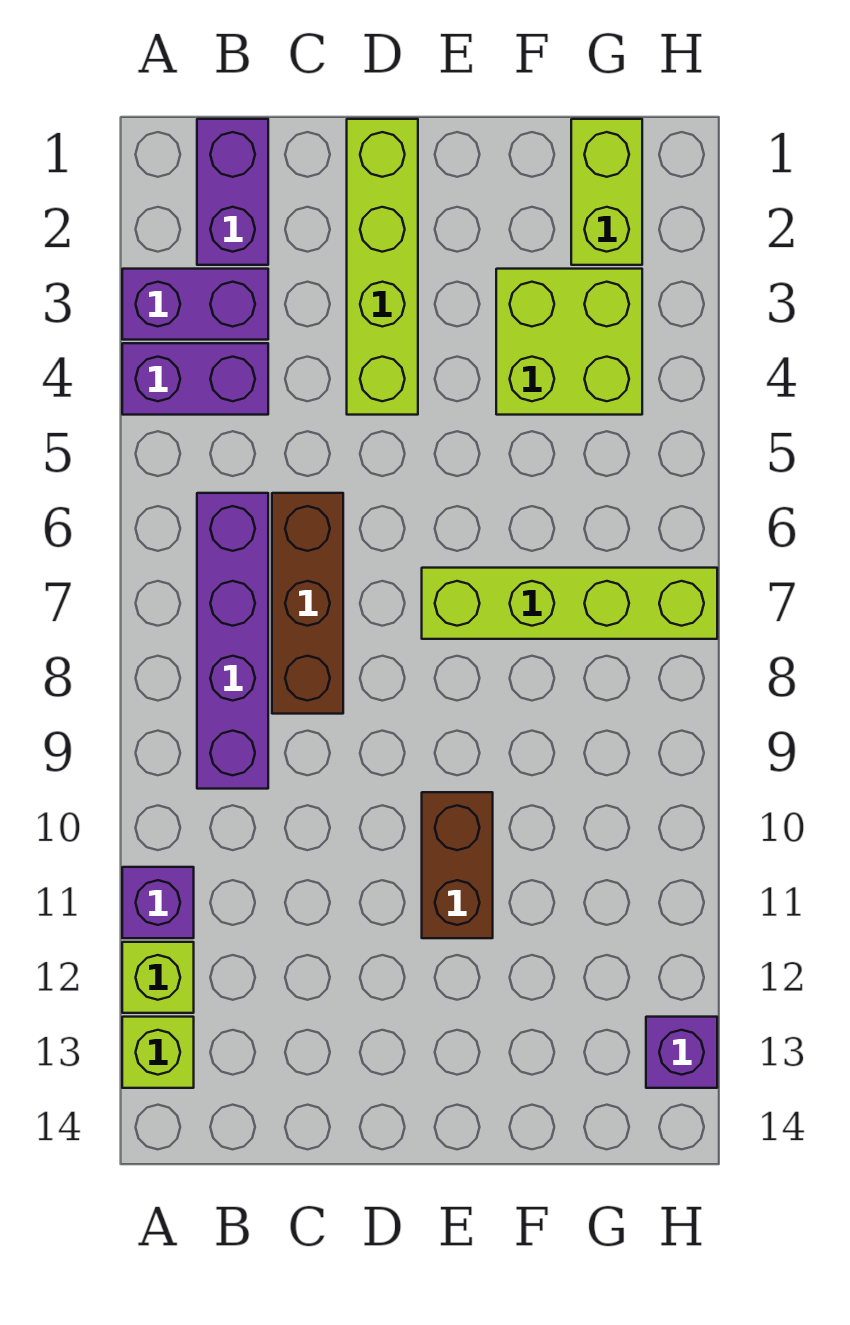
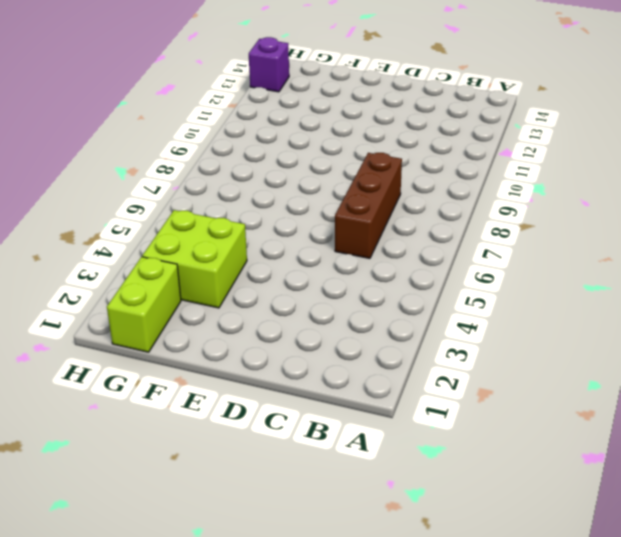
none -> purple brick A3:B3 level 1
none -> purple brick A4:B4 level 1
none -> purple brick A11 level 1

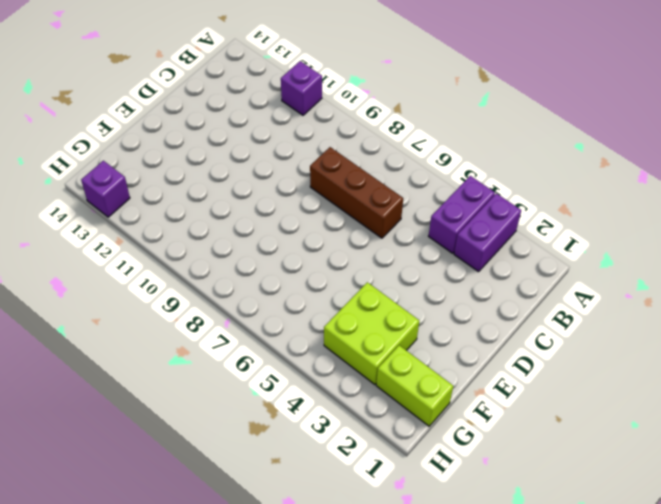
none -> lime brick A12 level 1
none -> lime brick A13 level 1
none -> purple brick B1:B2 level 1

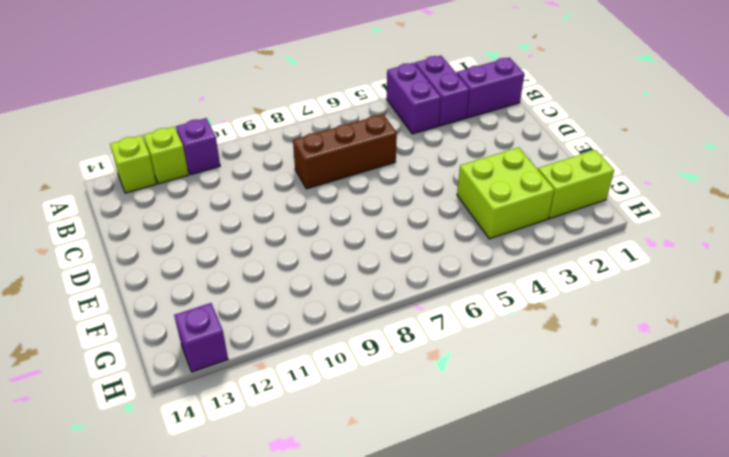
none -> purple brick B6:B9 level 1
none -> lime brick D1:D4 level 1
none -> lime brick E7:H7 level 1

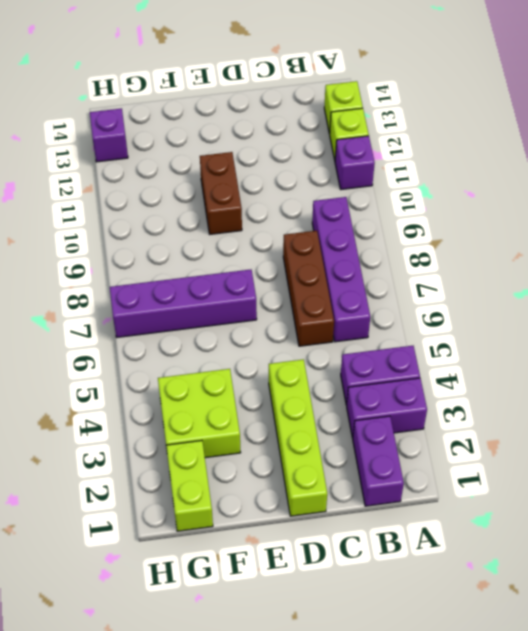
purple brick E7:H7 level 1 -> lime brick E7:H7 level 1

